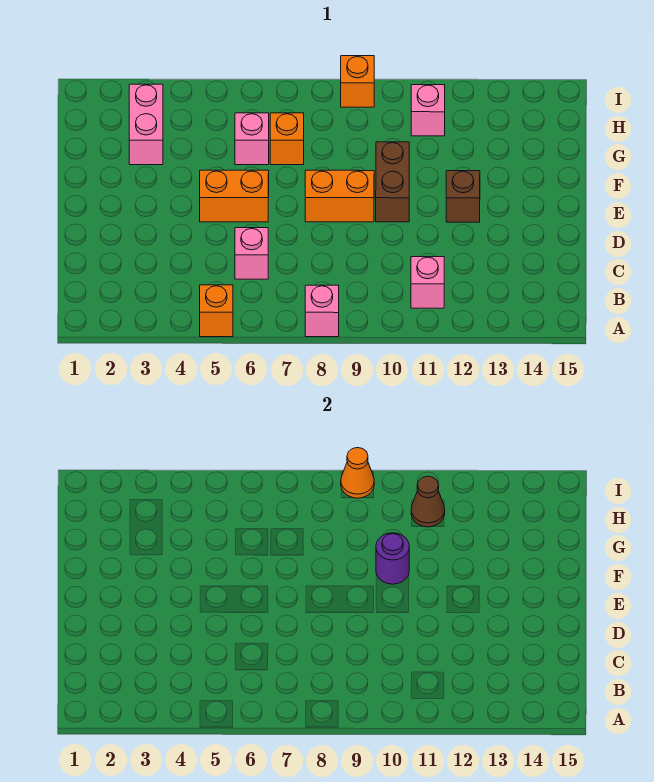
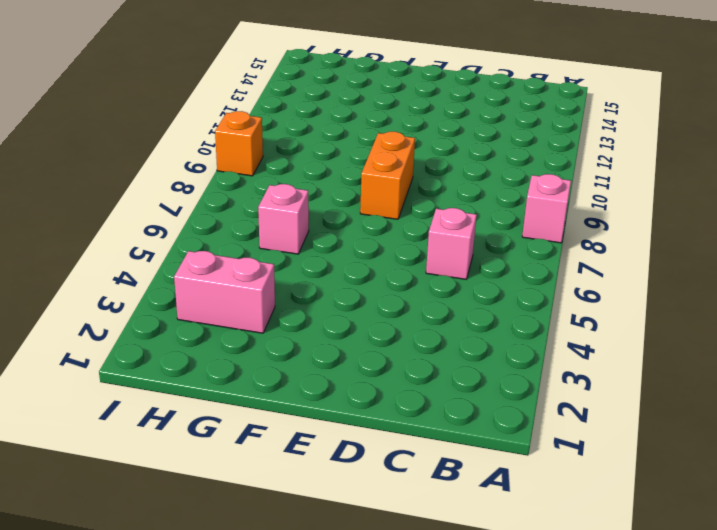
none -> orange brick A5 level 1
none -> pink brick B11 level 1
none -> orange brick E5:E6 level 1

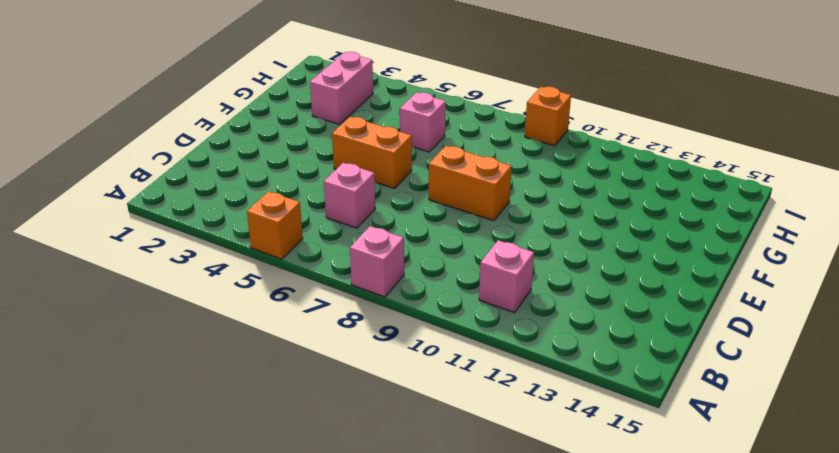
none -> brown brick E10:F10 level 1
none -> brown brick E12 level 1
none -> orange brick G7 level 1

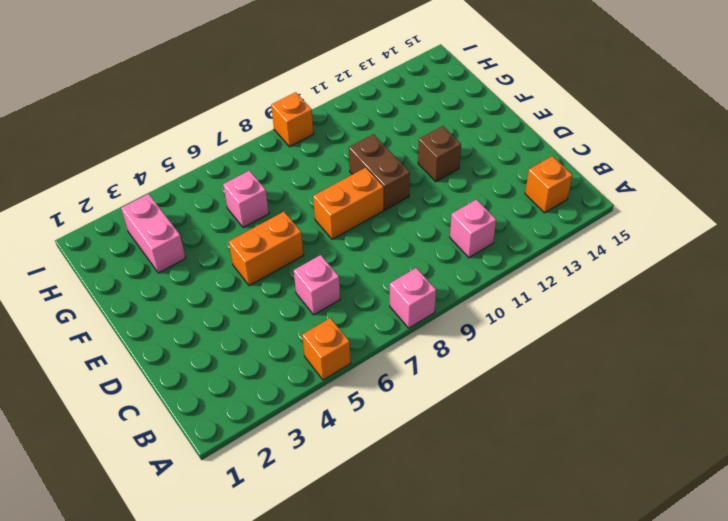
orange brick B14 level 1 -> orange brick G7 level 1
none -> pink brick H11 level 1
none -> purple round brick F10 level 2
none -> brown cone H11 level 2

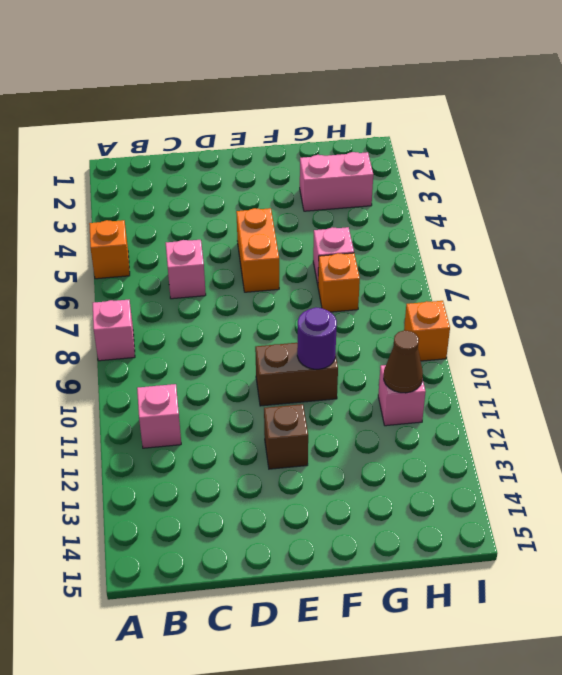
none -> orange brick E8:E9 level 1
none -> orange cone I9 level 2

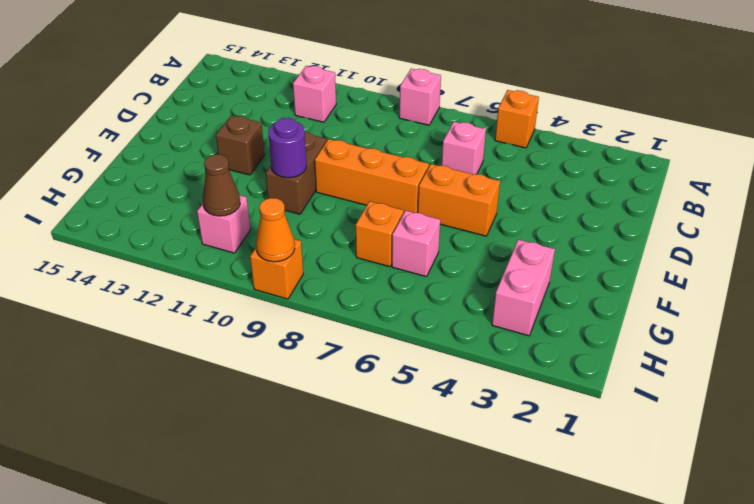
orange brick E7:E9 level 1 -> orange brick E8:E9 level 1

